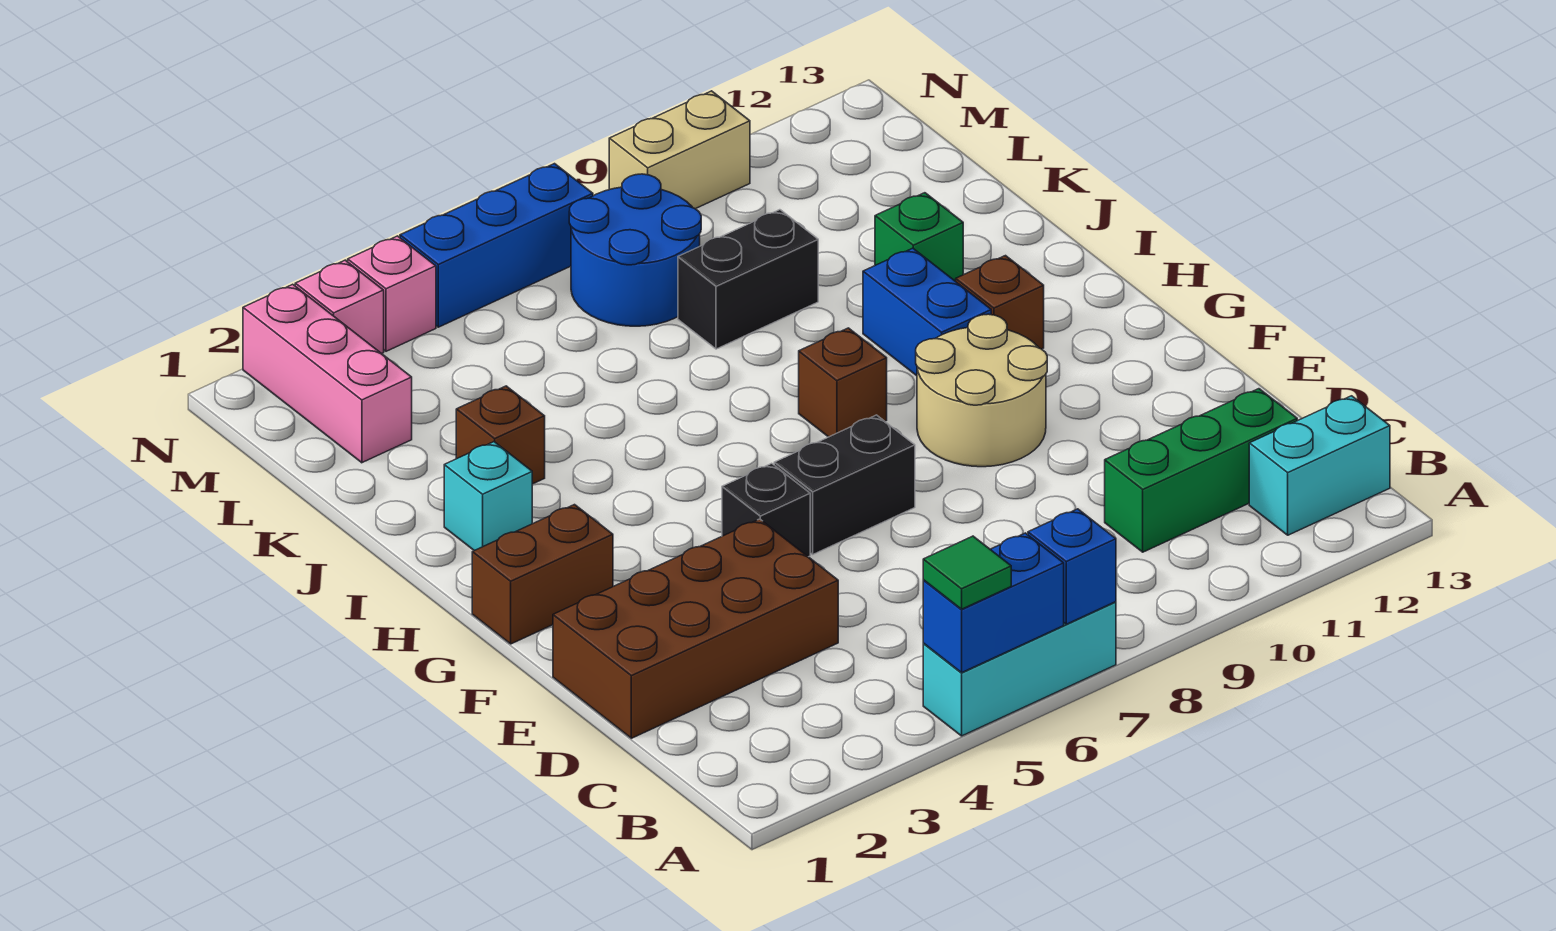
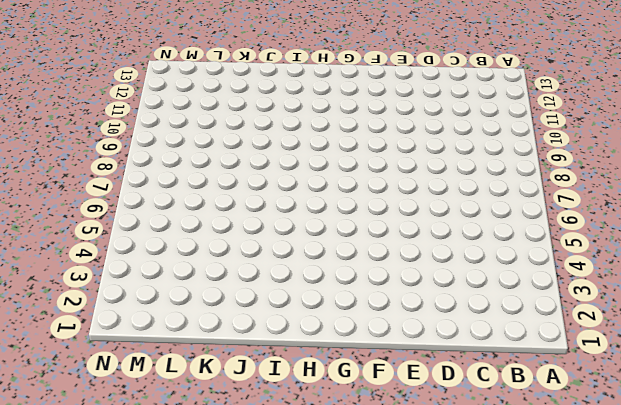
none -> cyan brick A5:A7 level 1
none -> cyan brick B12:B13 level 1
none -> green brick C10:C12 level 1

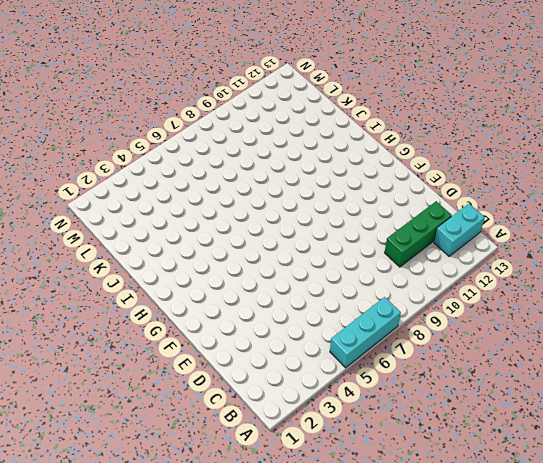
none -> brown brick D1:E4 level 1
none -> black brick F5 level 1
none -> black brick F6:F7 level 1

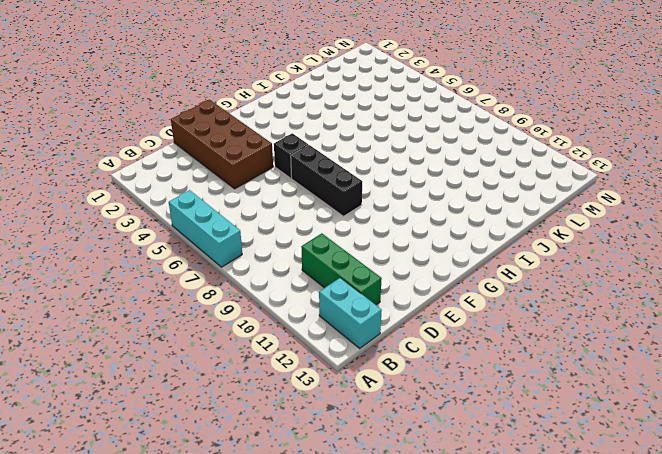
black brick F6:F8 level 1 -> black brick F6:F7 level 1
none -> tan round brick F9:G10 level 1
none -> brown brick G1:G2 level 1
none -> brown brick H8 level 1

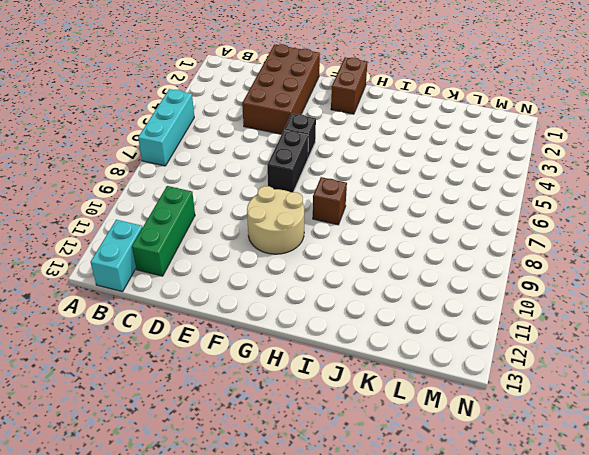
none -> blue brick H10:I10 level 1
none -> brown brick H11 level 1
none -> cyan brick I2 level 1

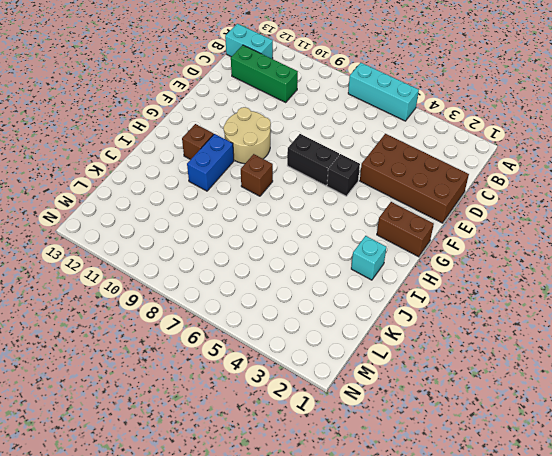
none -> brown brick J3 level 1
none -> green brick J11 level 1
none -> black brick K8:K9 level 1

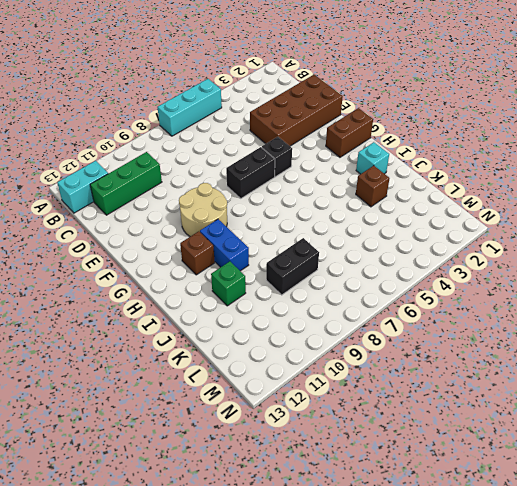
none -> brown brick H8 level 1
none -> pink brick L2:N2 level 1
none -> blue round brick L7:M8 level 1

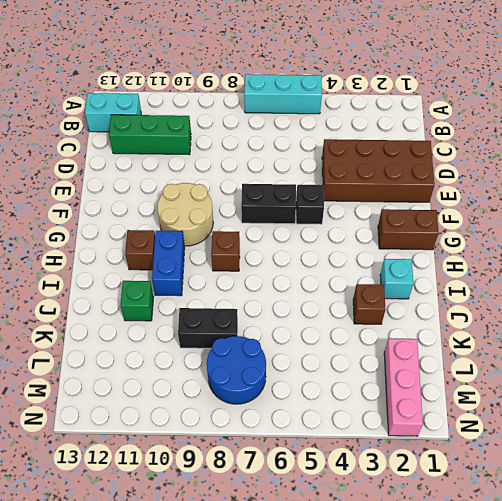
none -> pink brick N3 level 1
none -> pink brick N4 level 1
none -> blue brick N5:N7 level 1

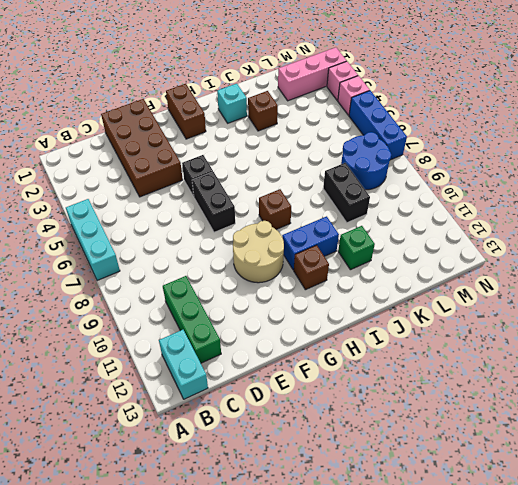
none -> tan brick N9:N10 level 1
none -> blue brick A5:A6 level 2
none -> blue brick A7 level 2

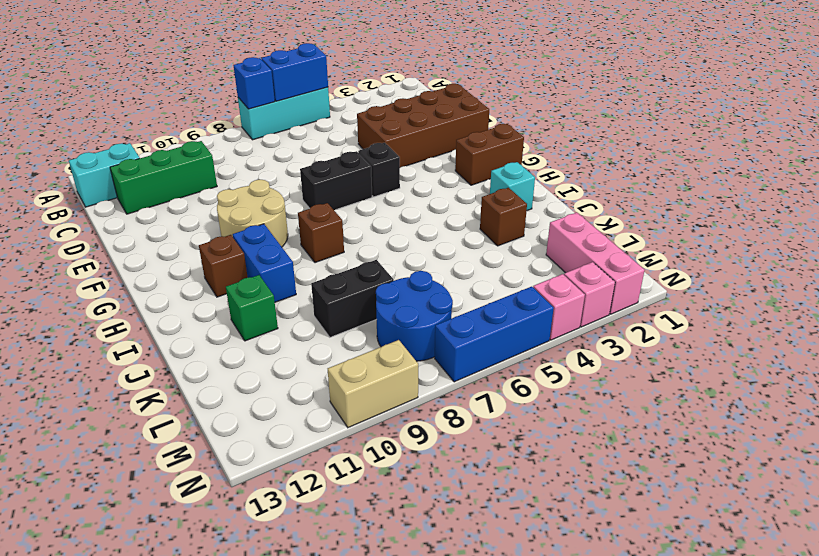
none -> green tile A5 level 3

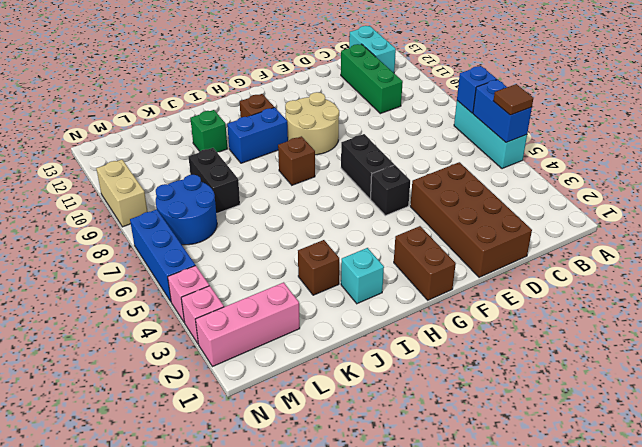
brown tile A5 level 3 -> green tile A5 level 3

